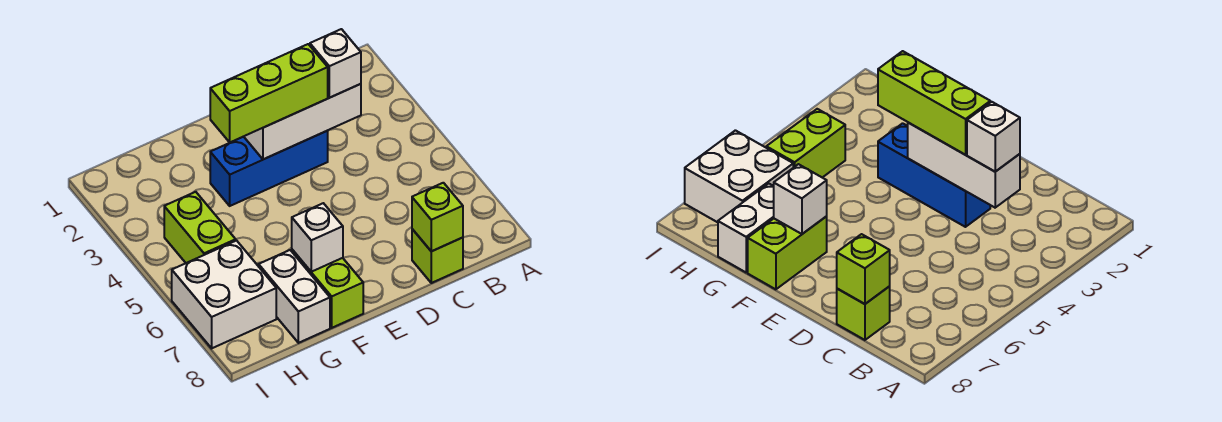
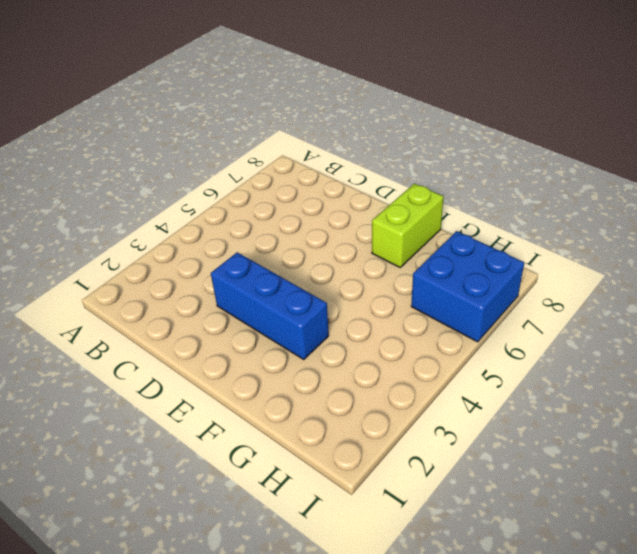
blue brick H6:I7 level 1 -> white brick H6:I7 level 1
none -> lime brick C8 level 1
none -> white brick G7:G8 level 1

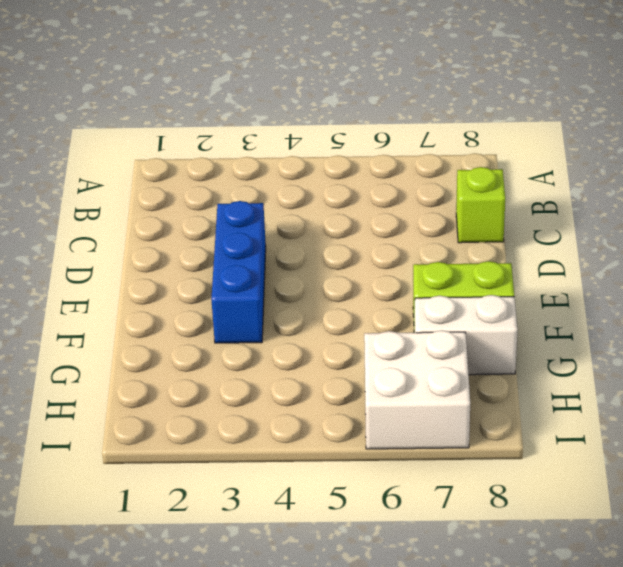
none -> lime brick H4:H5 level 1
none -> white brick C3:E3 level 2

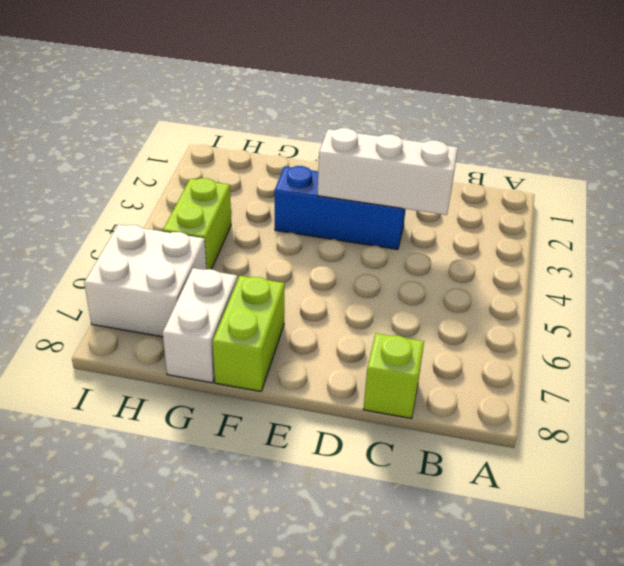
none -> lime brick C8 level 2
none -> white brick F7 level 2

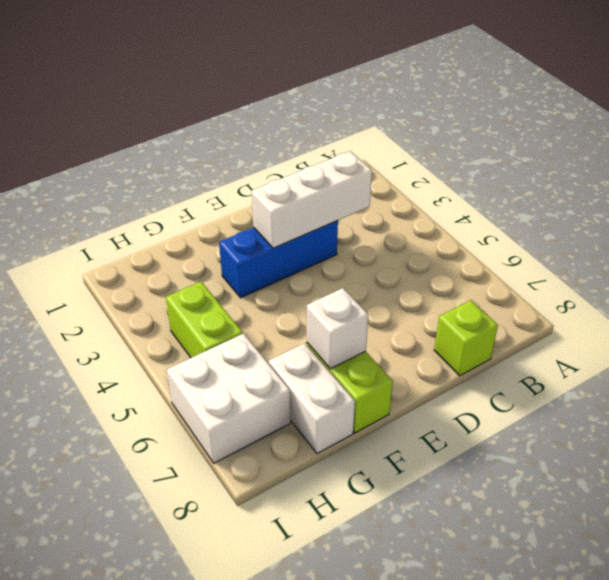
none -> lime brick C8 level 2
none -> white brick C3 level 3

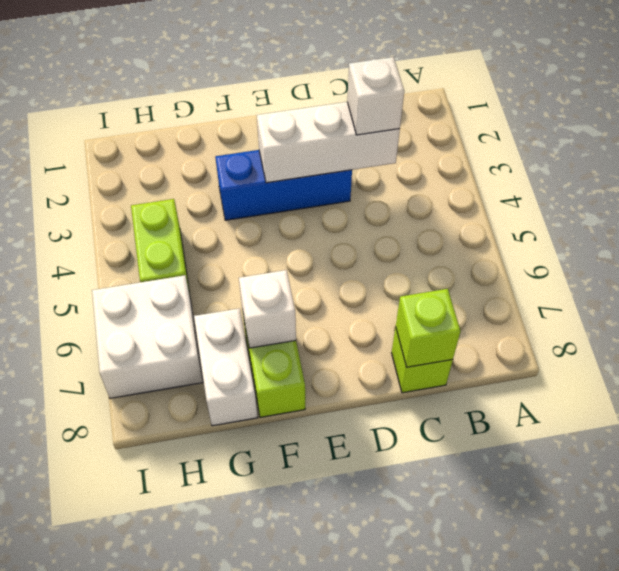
none -> lime brick D3:F3 level 3

